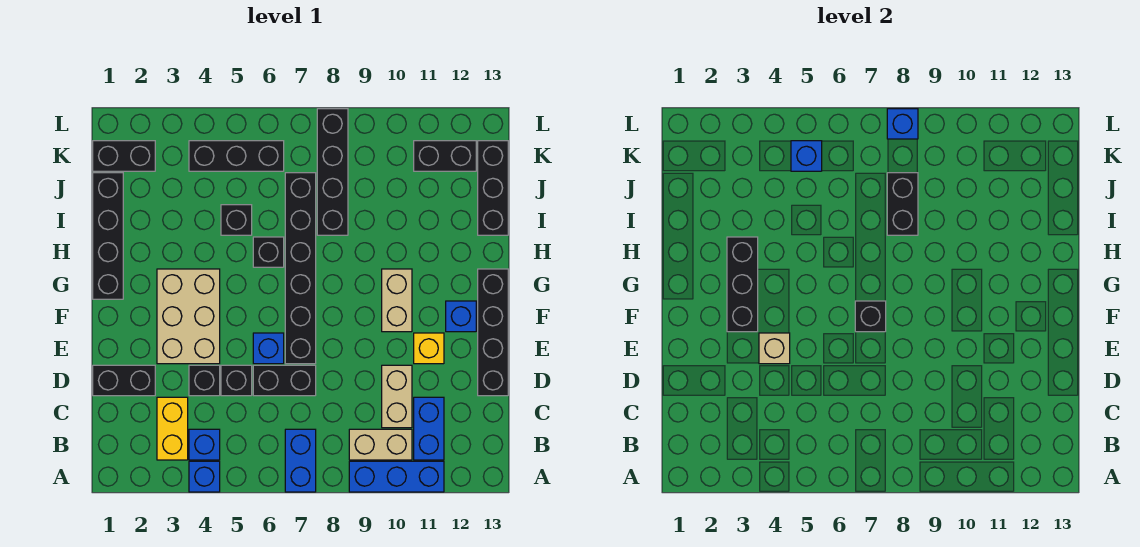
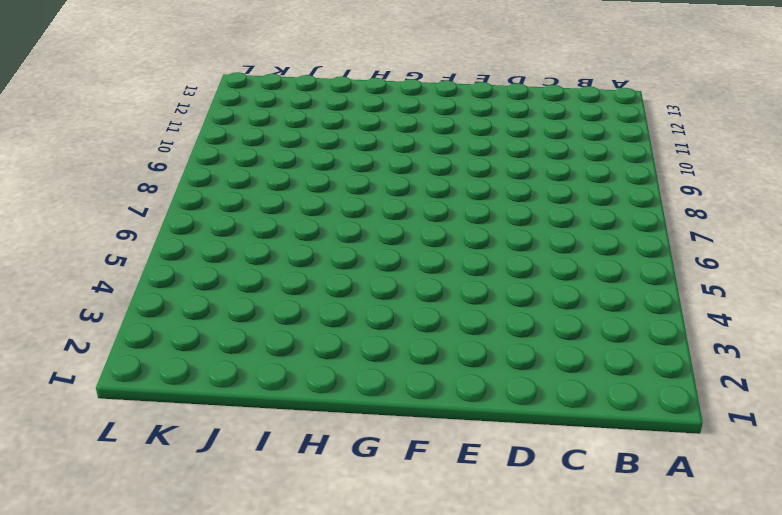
none -> blue brick A4 level 1
none -> blue brick A7:B7 level 1
none -> blue brick A9:A11 level 1
none -> yellow brick B3:C3 level 1

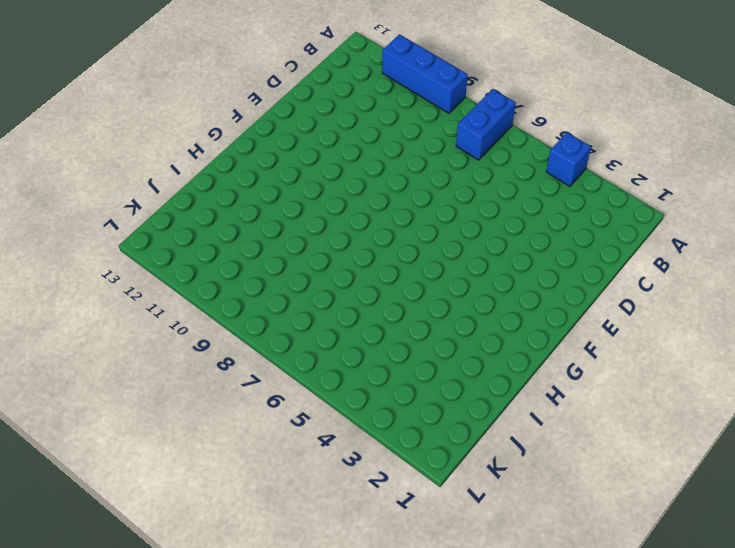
none -> yellow brick B3:C3 level 1
none -> blue brick B4 level 1
none -> tan brick B9:B10 level 1
none -> blue brick B11:C11 level 1

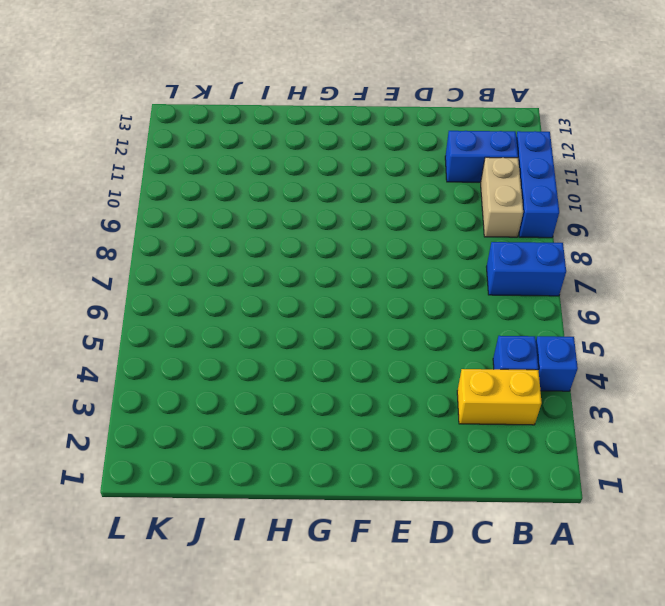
none -> tan brick C10:D10 level 1
none -> black brick D1:D2 level 1
none -> black brick D4 level 1
none -> black brick D5 level 1

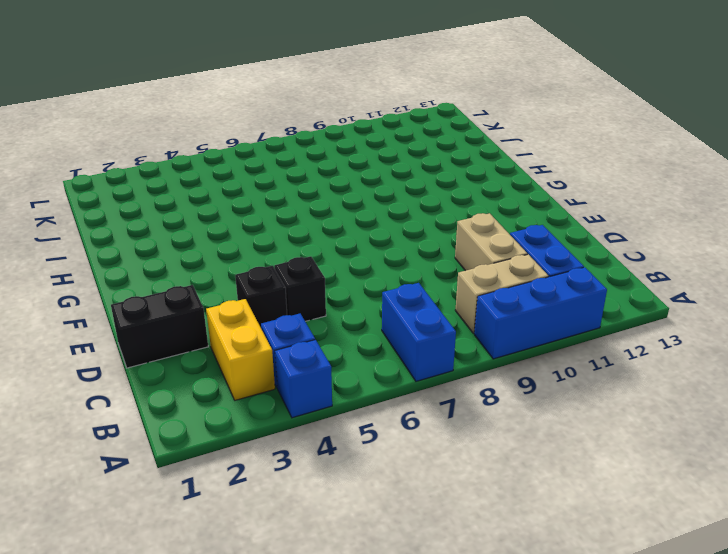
none -> black brick D6:D7 level 1
none -> black brick D13:G13 level 1
none -> tan brick E3:G4 level 1
none -> blue brick E6 level 1

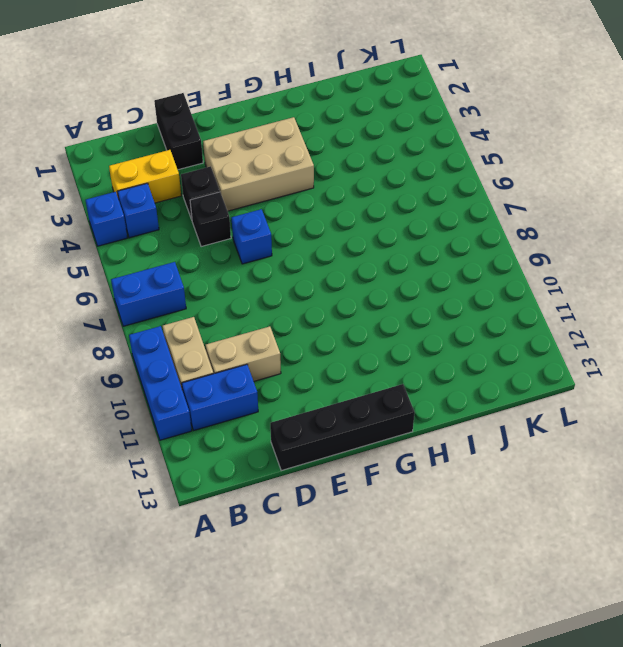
none -> black brick D6:D7 level 1
none -> black brick E7:J7 level 1
none -> yellow brick E11 level 1
none -> tan brick F10:G10 level 1

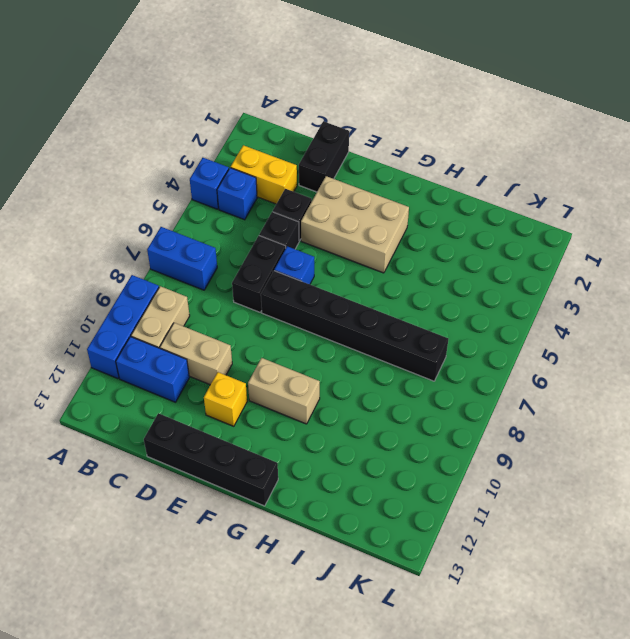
none -> blue brick F12 level 1
none -> black brick G1:J1 level 1
none -> black brick H6 level 1
none -> black brick I5 level 1

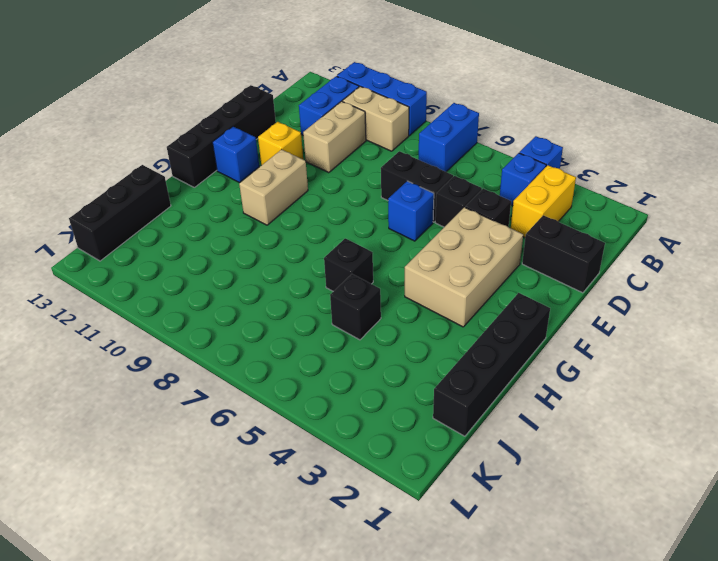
none -> black brick E7:J7 level 1
none -> black brick I8:L8 level 1
none -> black brick K1:K2 level 1
none -> black brick K4:K6 level 1

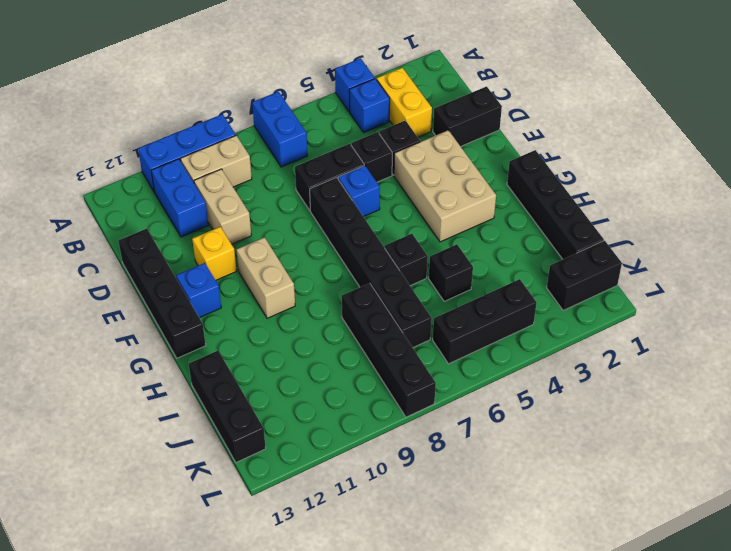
none -> black brick K11:K12 level 1
none -> tan brick E4 level 2
none -> black brick F3:H3 level 2
none -> black brick F7 level 2

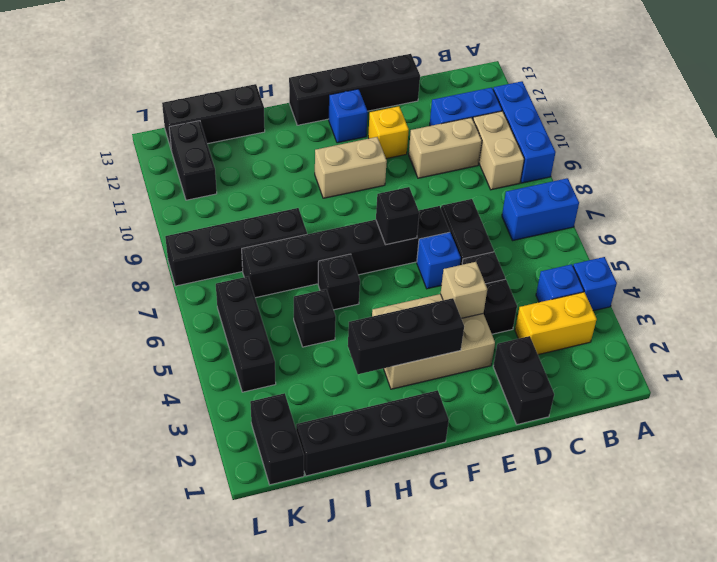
none -> black brick I8:J8 level 2
none -> blue brick K5 level 2
none -> blue brick L8 level 2

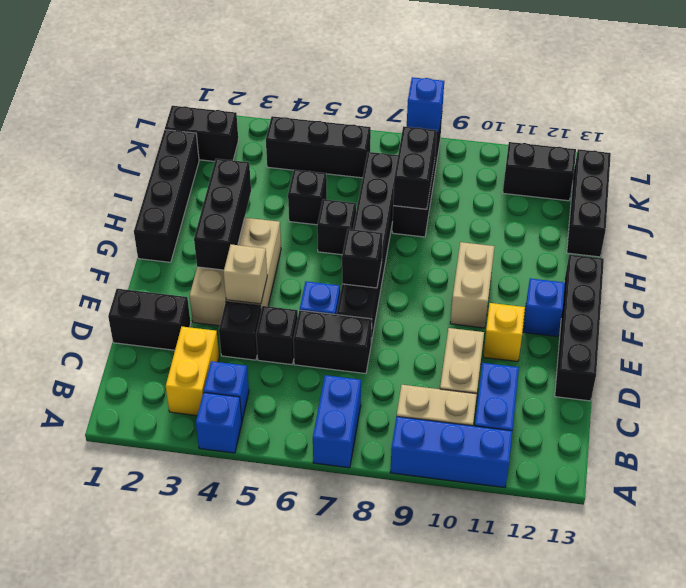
none -> blue brick K5 level 2

